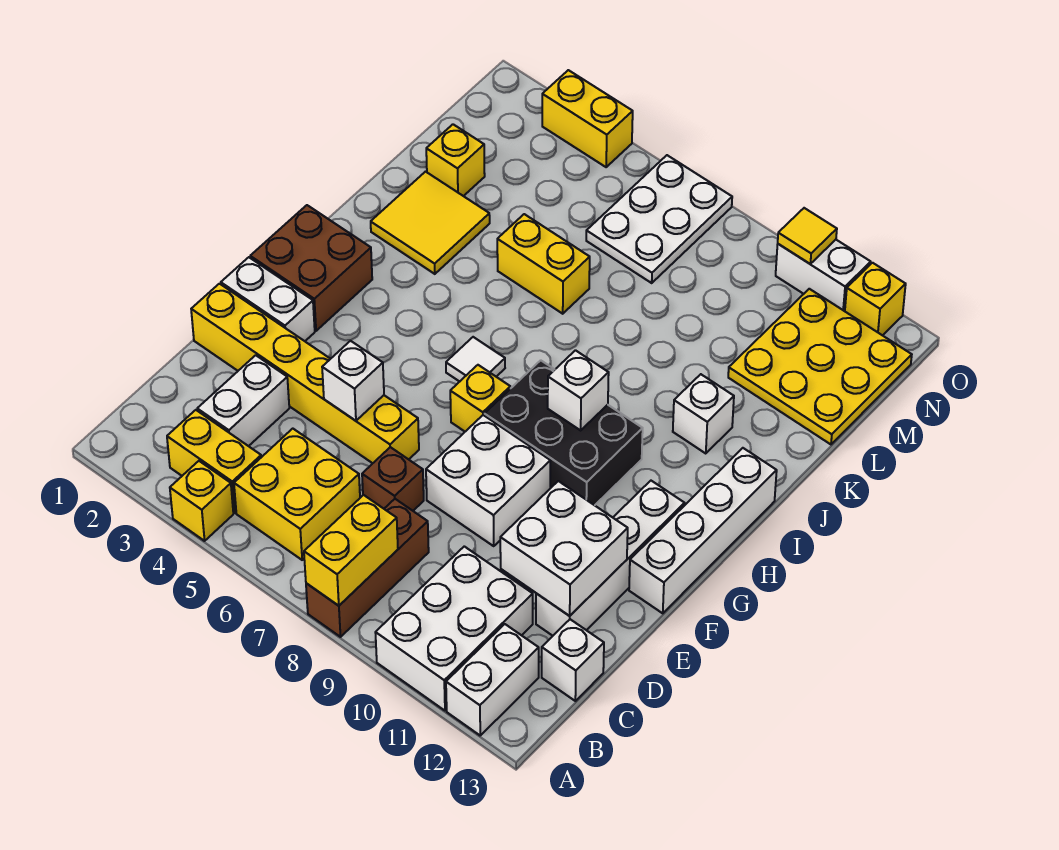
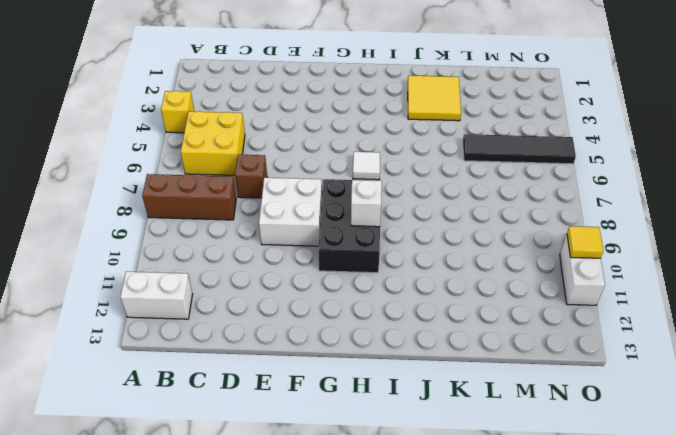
black tile L5:O5 level 1 -> none
none -> white brick A10:C11 level 1
none -> yellow brick B3:B4 level 1
none -> white brick C3:D3 level 1
none -> white brick C13 level 1

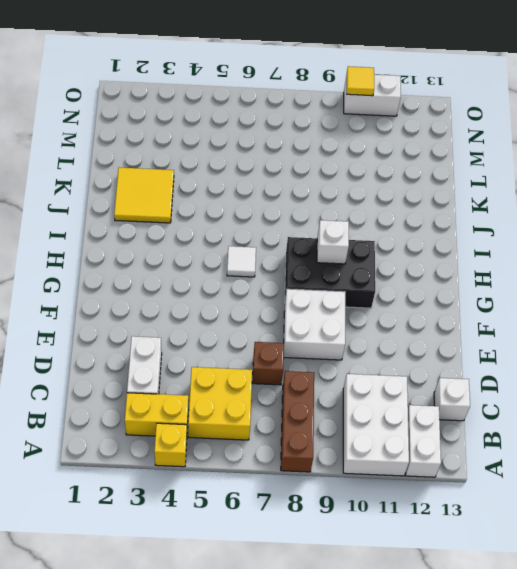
none -> white brick D12:G12 level 1
none -> yellow brick E1:E6 level 1
none -> white brick F1:F2 level 1
none -> white brick F13:I13 level 1

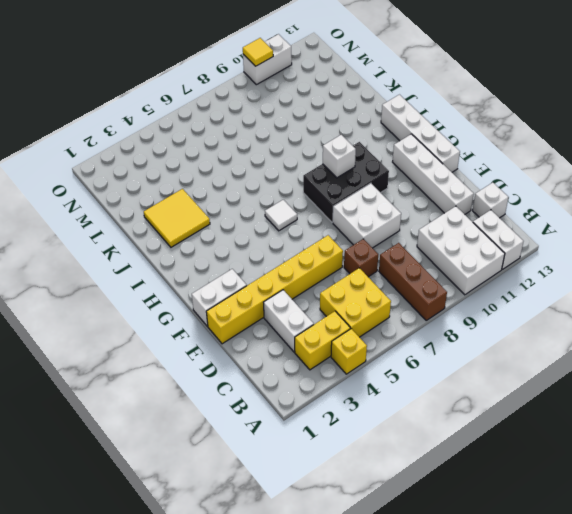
none -> brown brick G1:H2 level 1
none -> yellow brick G7 level 1
none -> white brick J11 level 1
none -> yellow brick K5:K6 level 1

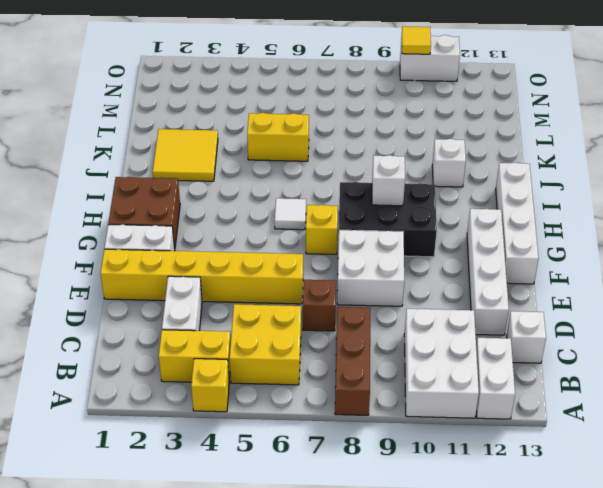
none -> yellow brick L2 level 1
none -> yellow plate L11:N13 level 1
none -> white plate M6:O7 level 1
none -> yellow brick O3:O4 level 1

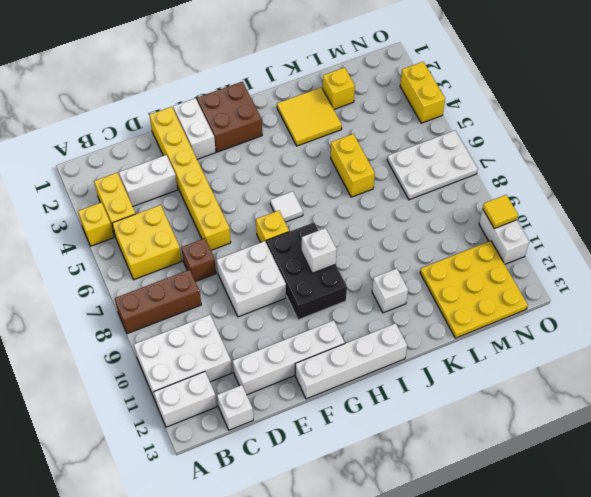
none -> yellow brick O12 level 1
none -> yellow brick A8:B8 level 2
none -> white brick D11:E12 level 2
none -> white brick E5 level 2

